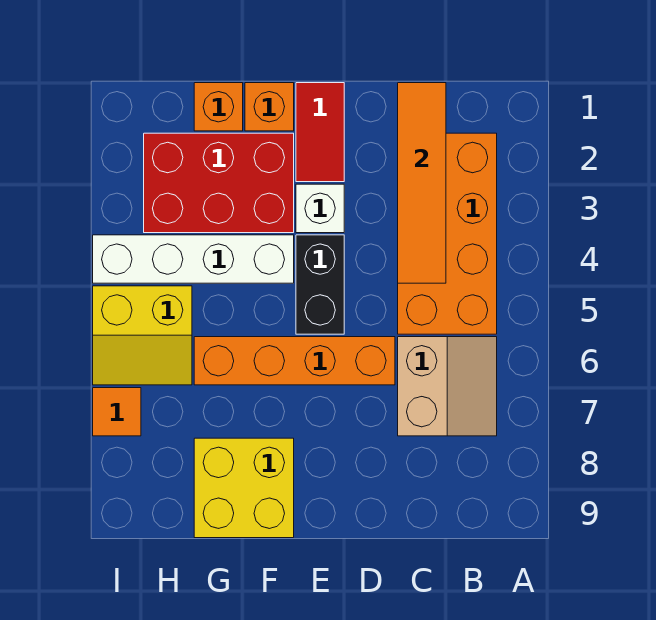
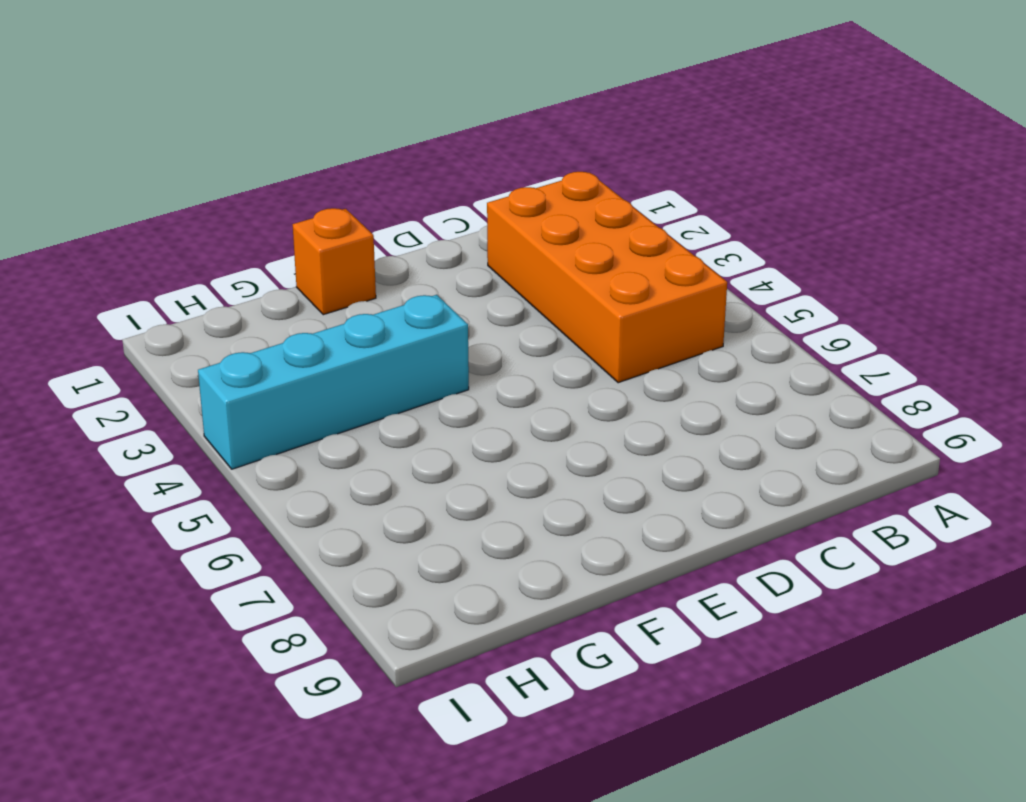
cyan brick F4:I4 level 1 -> white brick F4:I4 level 1
none -> tan slope B6:C7 level 1 top C
none -> orange brick D6:G6 level 1
none -> red tile E1:E2 level 1

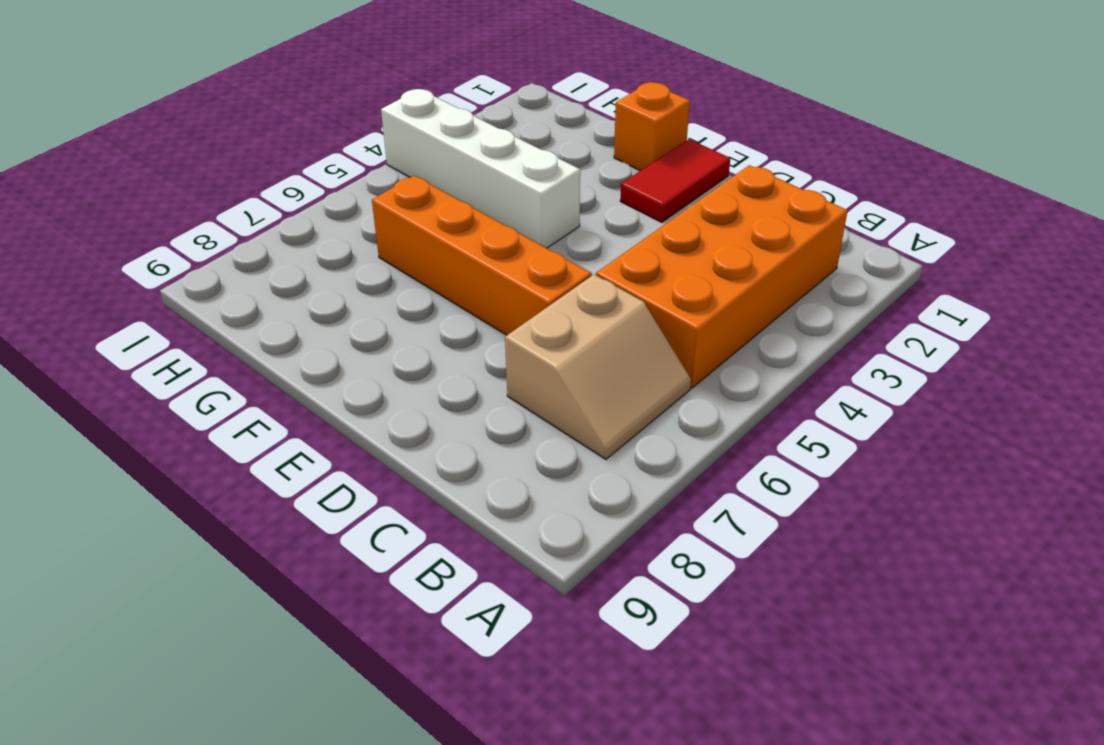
none -> white brick E3 level 1
none -> black brick E4:E5 level 1
none -> red brick F2:H3 level 1

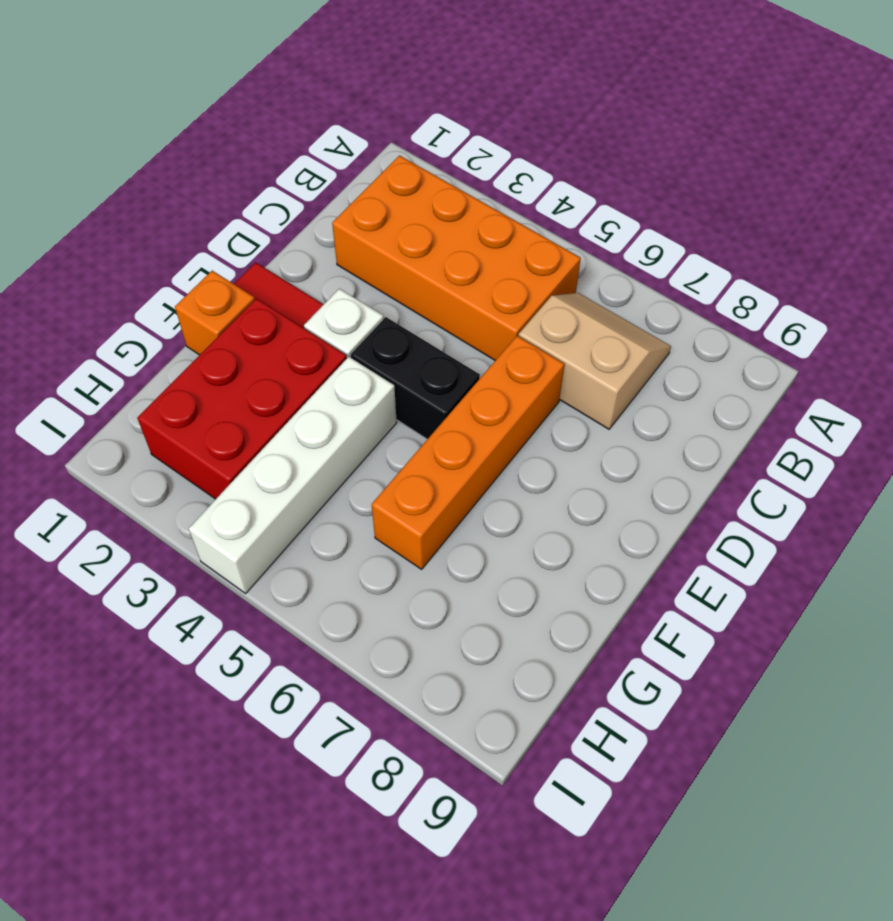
none -> yellow brick F8:G9 level 1
none -> orange brick G1 level 1
none -> yellow slope H5:I6 level 1 top 5

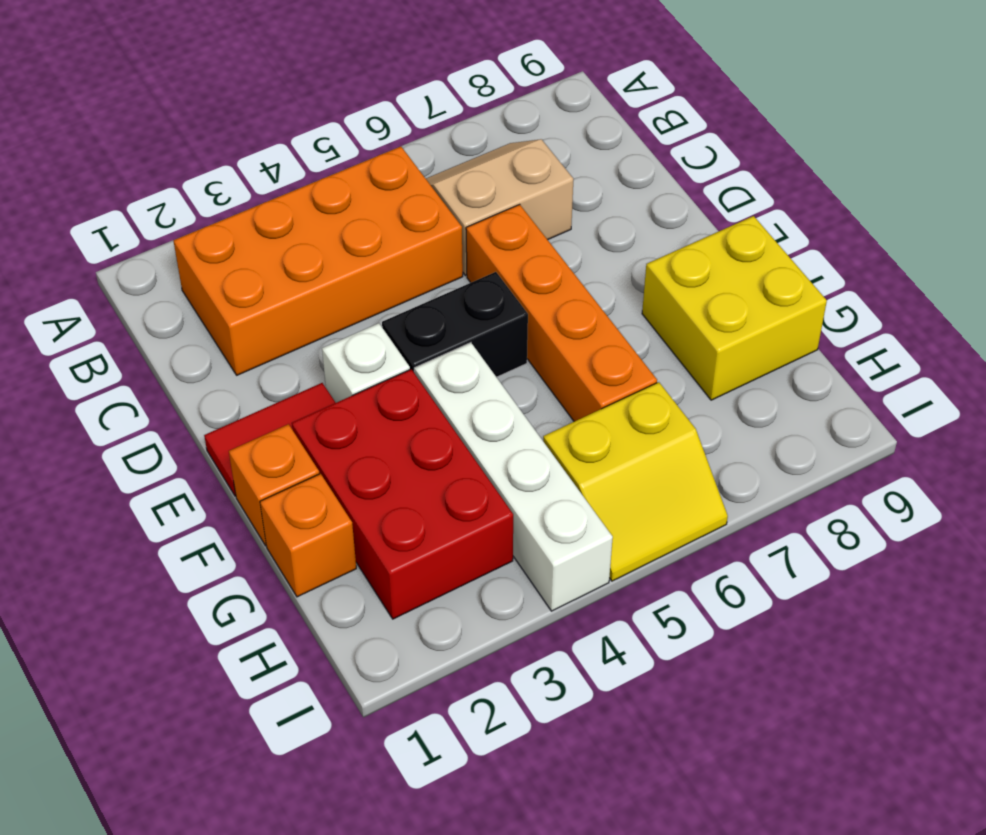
yellow slope H5:I6 level 1 top H -> yellow slope H5:I6 level 1 top 5
none -> orange tile I7 level 1
none -> orange tile C1:C4 level 2

